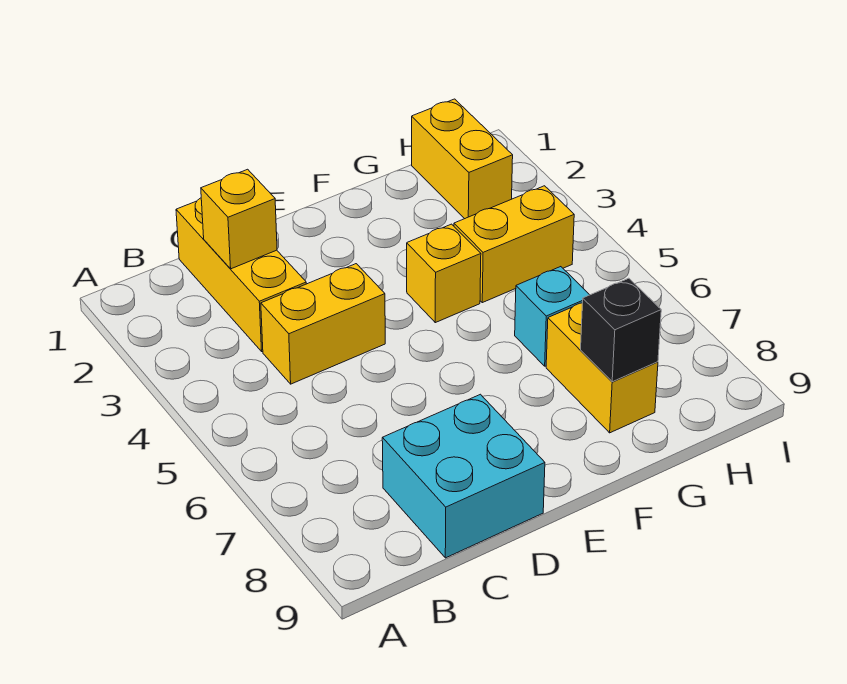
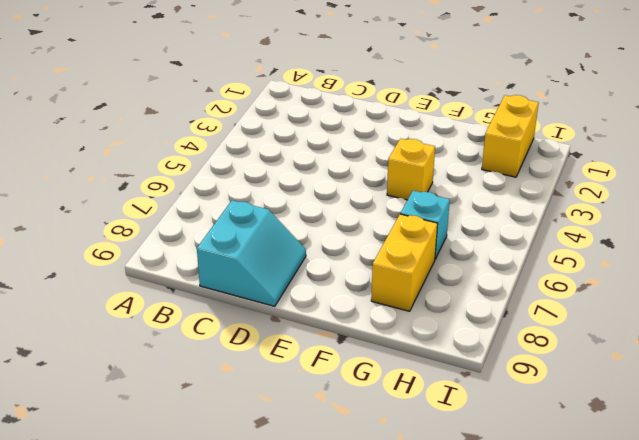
cyan slope C8:D9 level 1 top C -> cyan brick C8:D9 level 1
none -> yellow brick C1:C3 level 1
none -> yellow brick C4:D4 level 1

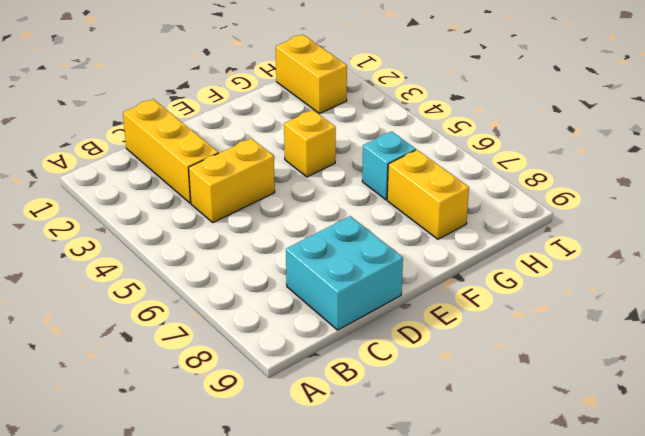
none -> yellow brick G4:H4 level 1
none -> yellow brick C2 level 2

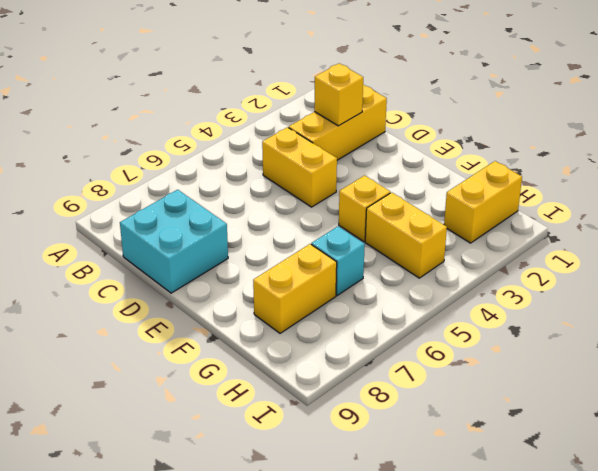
none -> black brick G8 level 2

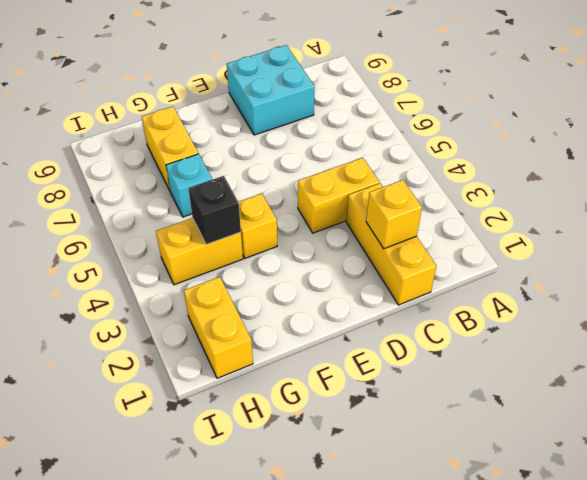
black brick G4 level 2 -> black brick G8 level 2

